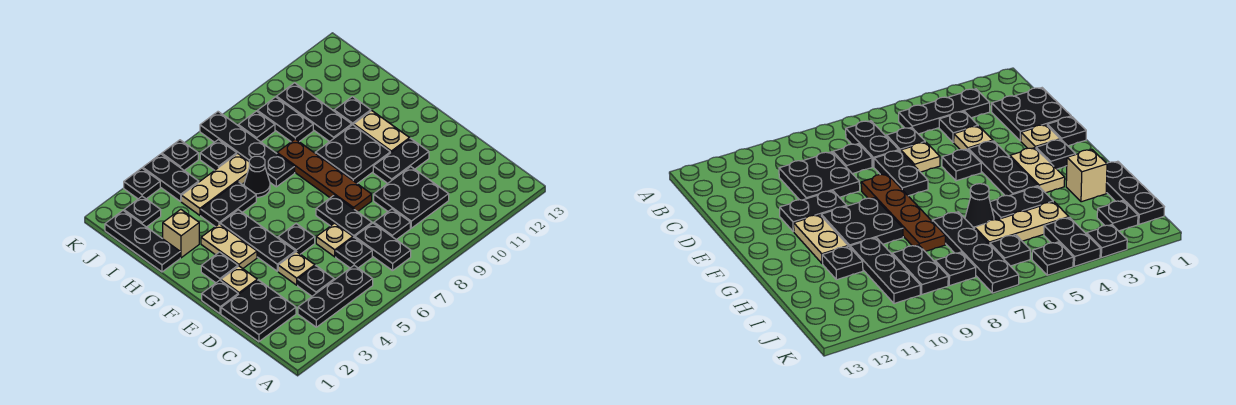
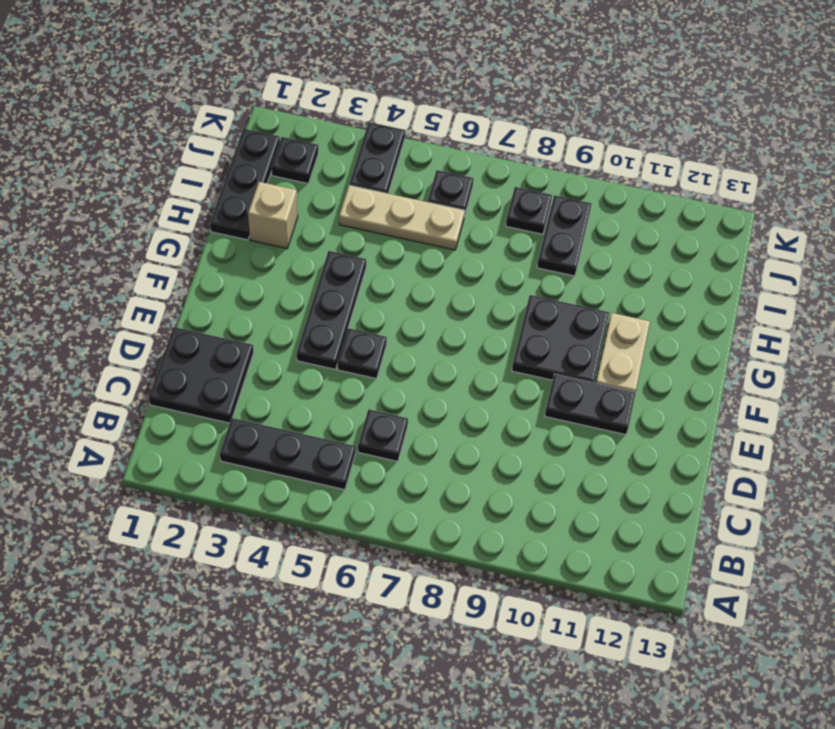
none -> black plate B7:C7 level 1
none -> black plate C4 level 1
none -> black plate C8 level 1
none -> black plate C9:D10 level 1

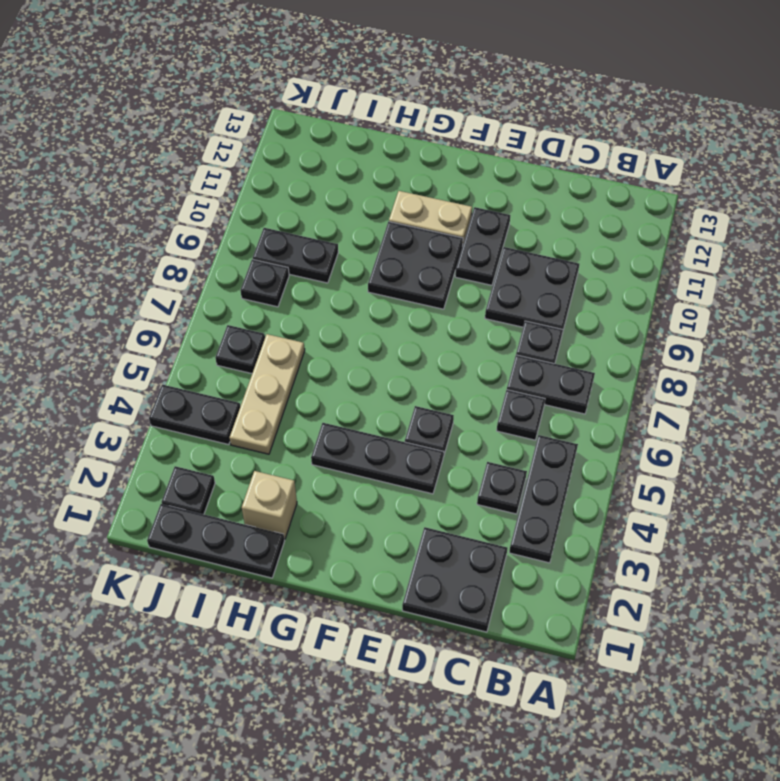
none -> tan plate D4 level 1
none -> tan plate D6 level 1
none -> black plate D7:E7 level 1
none -> black plate E1 level 1

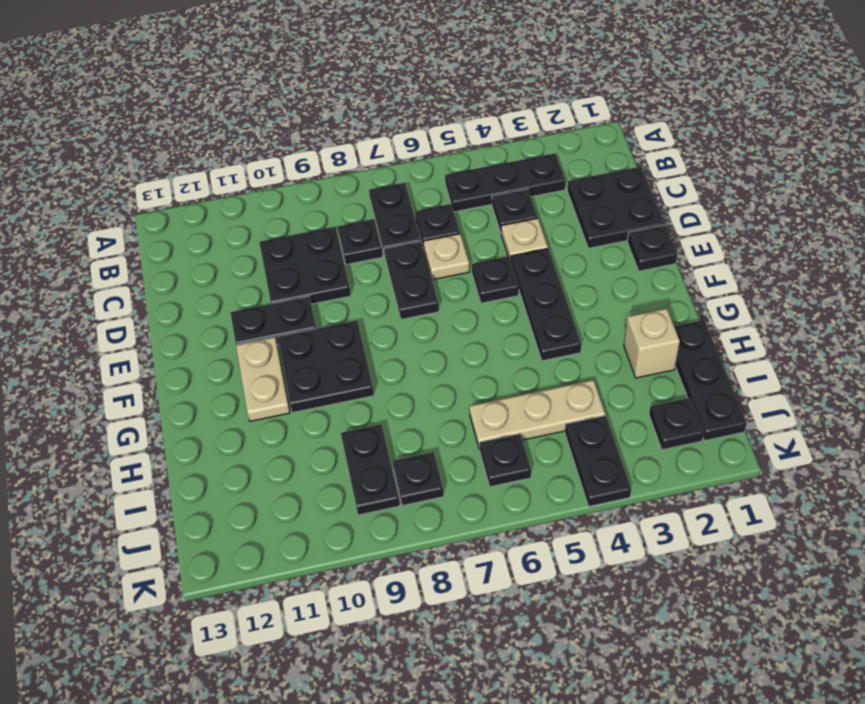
none -> tan plate E2 level 1
none -> brown plate E8:H8 level 1
none -> black plate F2 level 1
none -> tan plate F3:G3 level 1

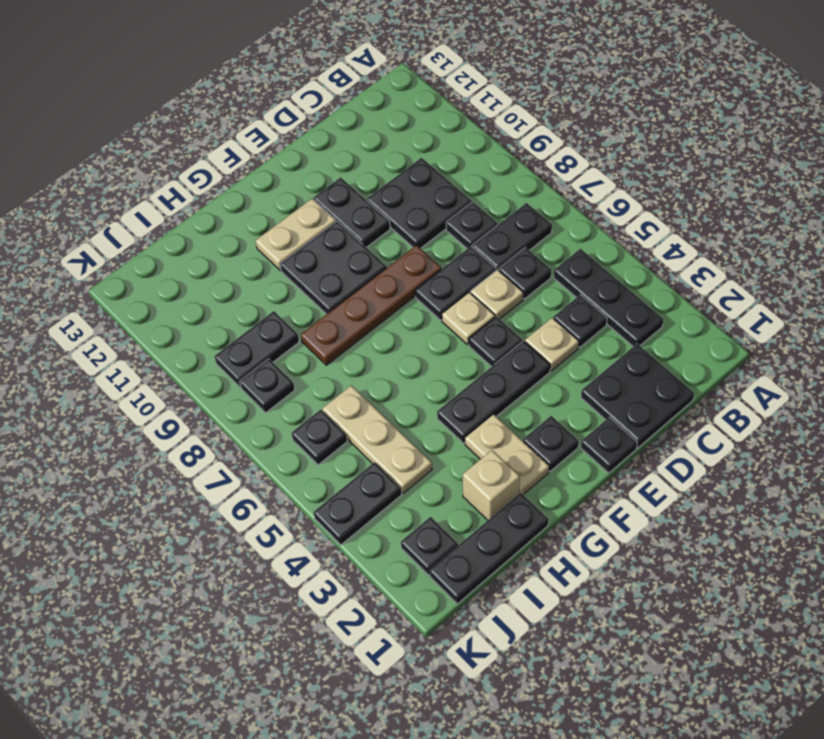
tan plate E6 level 1 -> tan plate E2 level 1
tan plate G2:G3 level 1 -> tan plate F3:G3 level 1
none -> black plate H4:H5 level 1
none -> black cone H6 level 1
none -> black plate H7:K7 level 1
none -> black plate H10:J10 level 1

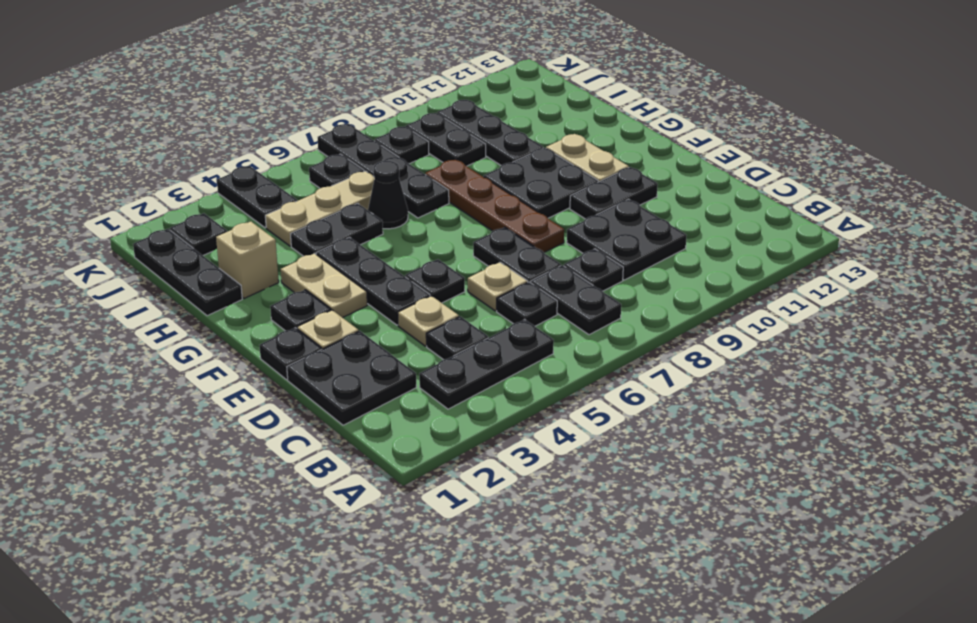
none -> black plate H11 level 1
none -> black plate K3 level 1
none -> black plate K5 level 1

